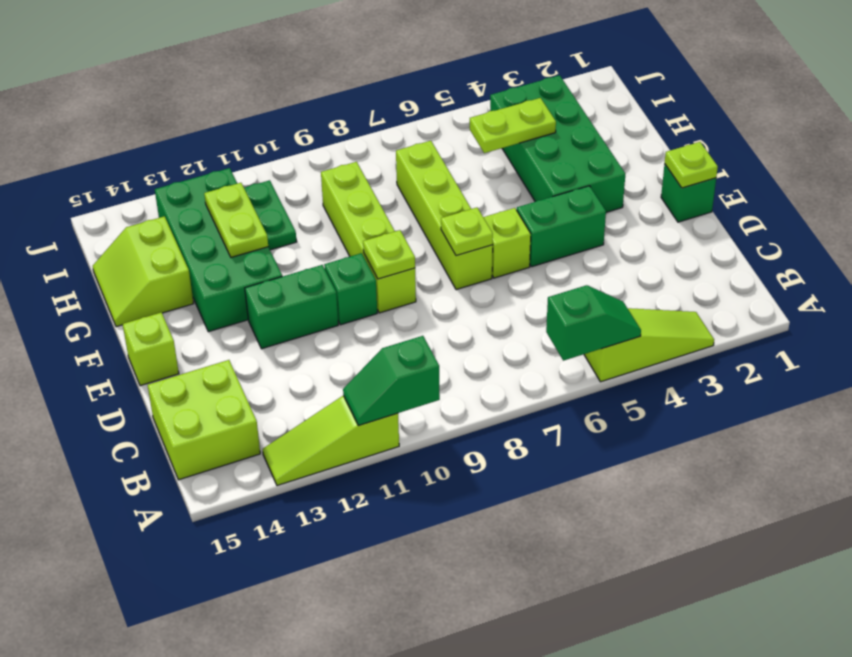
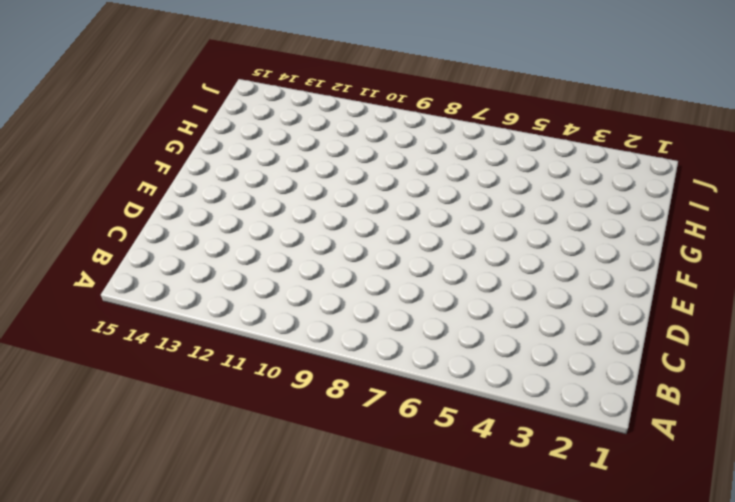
none -> lime slope A3:A5 level 1 top 5
none -> lime slope A11:A13 level 1 top 11
none -> lime brick B14:C15 level 1

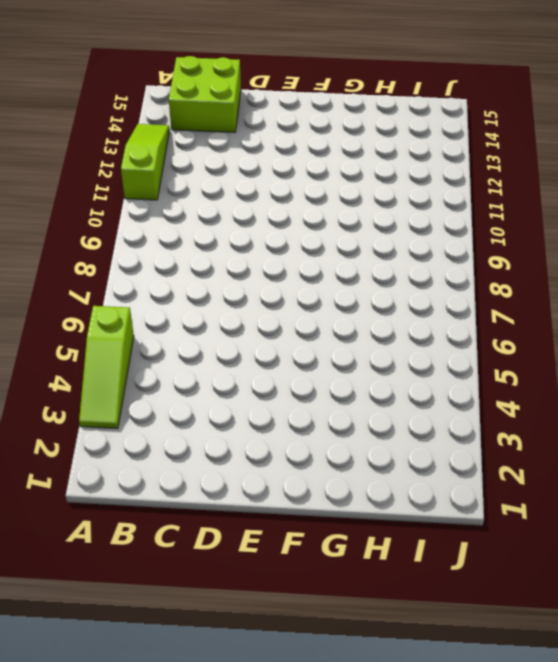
none -> green brick E1 level 1
none -> green brick E4:E5 level 1
none -> lime brick E6 level 1

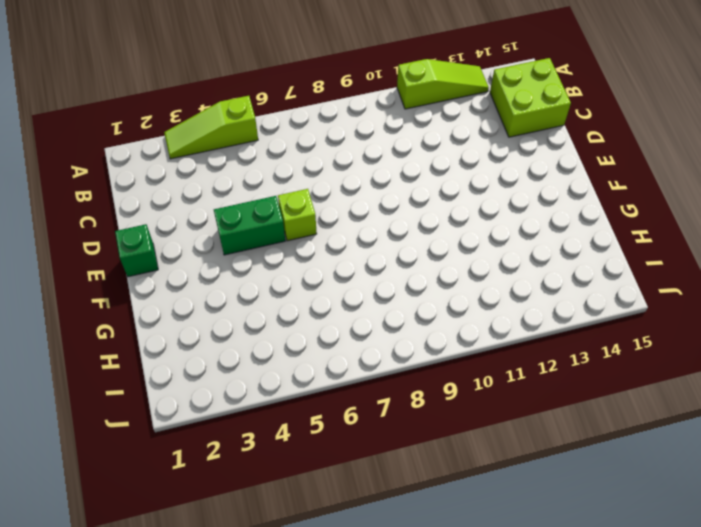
none -> lime brick E7:H7 level 1
none -> lime brick E9:H9 level 1
none -> green brick E10 level 1

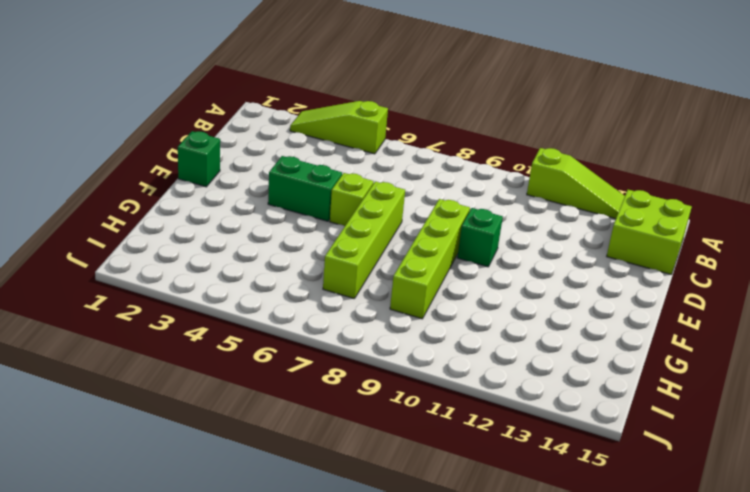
none -> green brick E11:E12 level 1
none -> lime brick E15 level 1
none -> green brick F3:I4 level 1

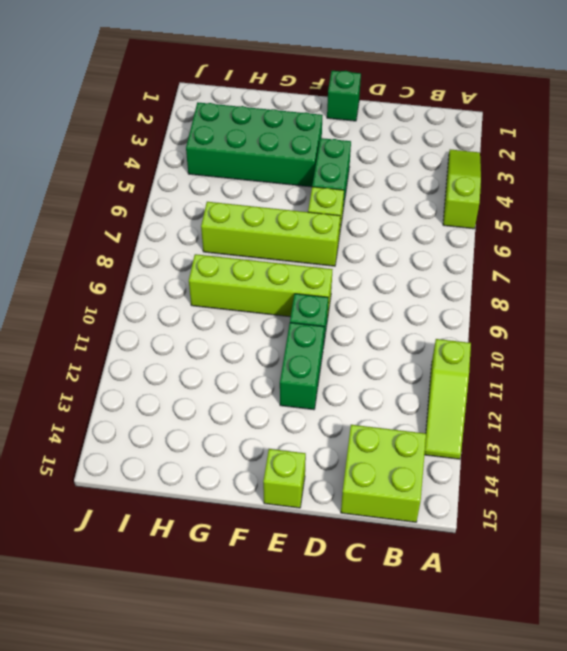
none -> green brick F12:I13 level 1
none -> lime slope G14:H15 level 1 top 14
none -> green plate H11:I11 level 1

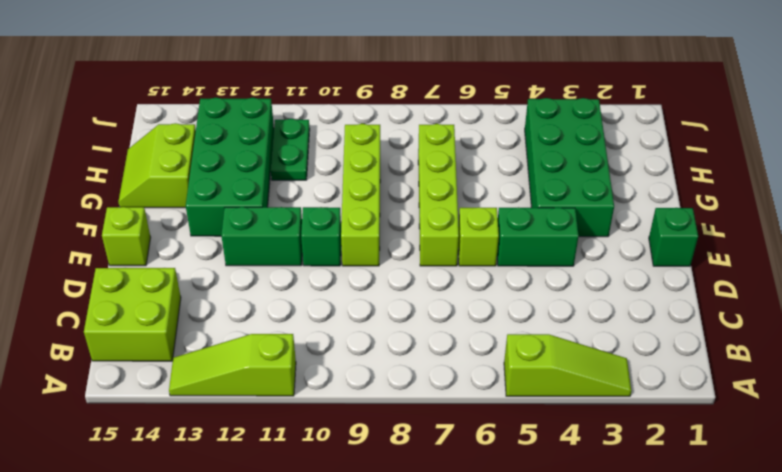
none -> green slope A5:A6 level 2 top 6
none -> green slope A10:A11 level 2 top 10
none -> lime plate E1 level 2

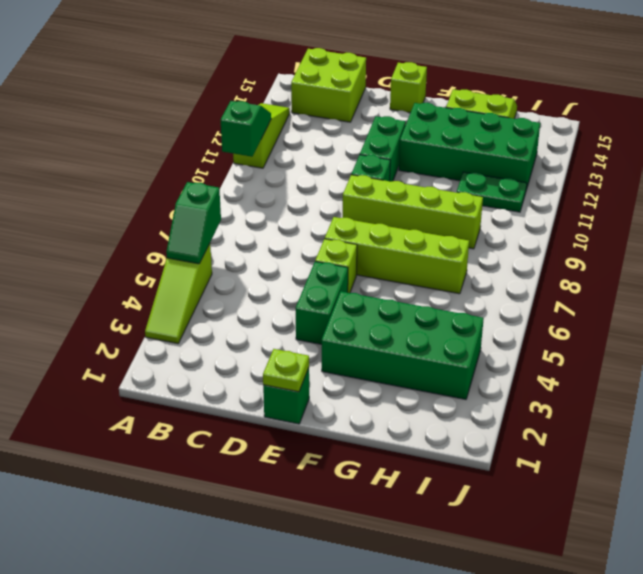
none -> lime plate E7 level 2
none -> lime plate E9 level 2
none -> lime plate G12:H12 level 2

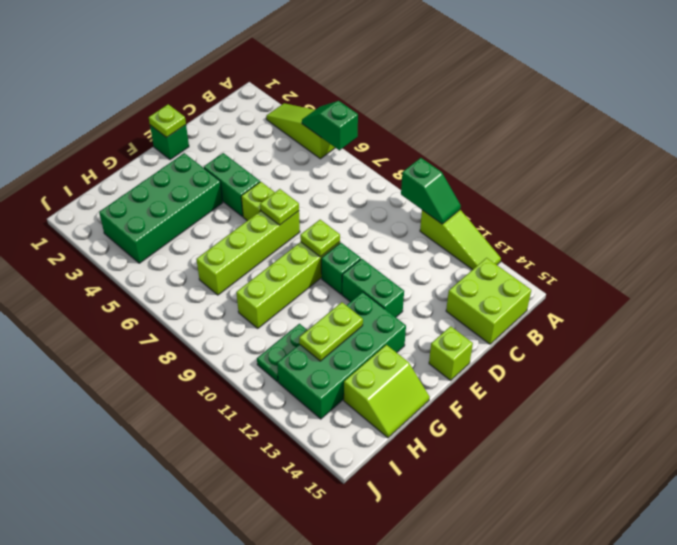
none -> lime plate H4:H5 level 2

